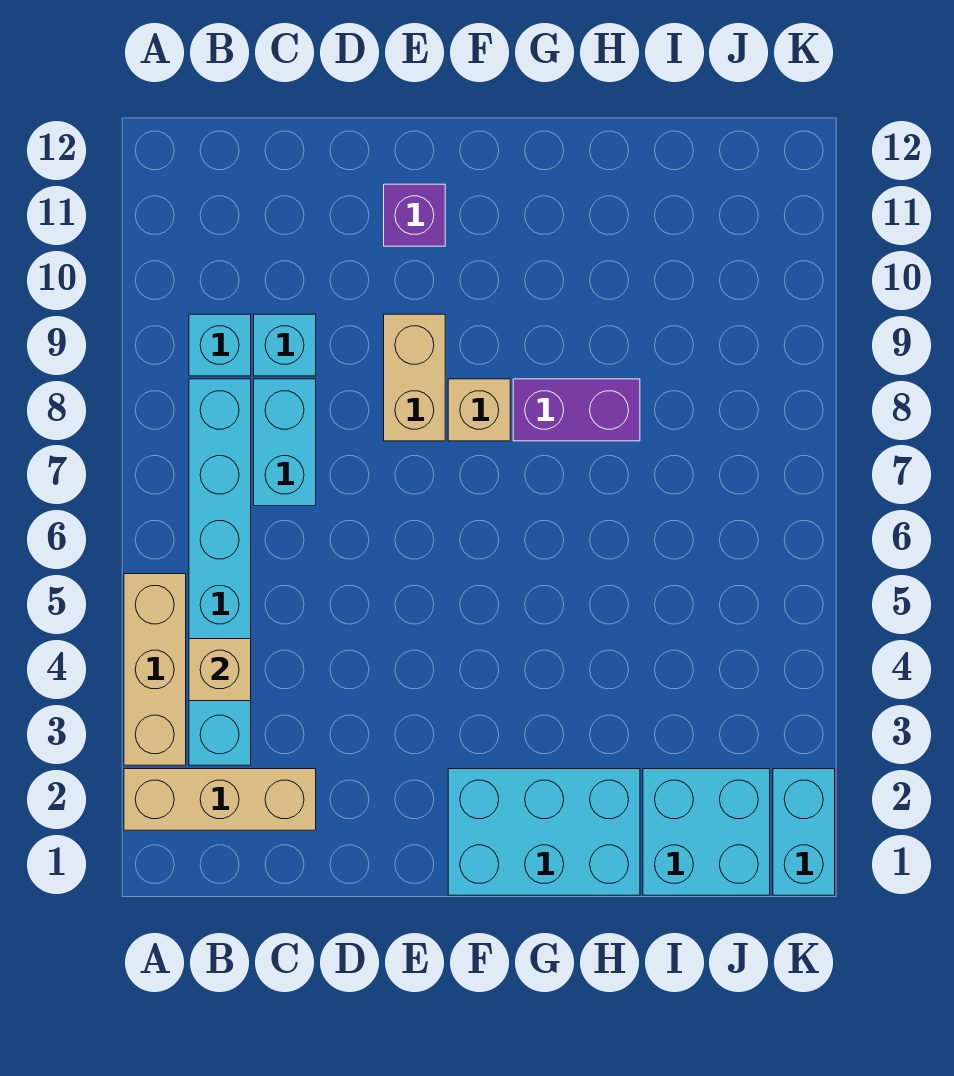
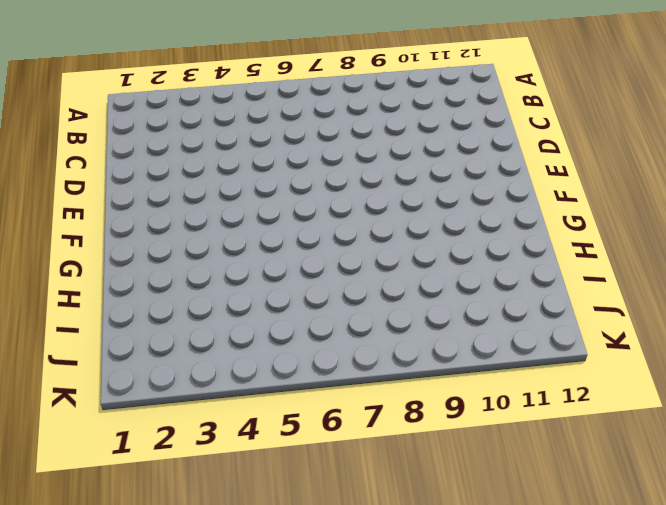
none -> tan brick A2:C2 level 1
none -> tan brick A3:A5 level 1
none -> cyan brick B3:B8 level 1

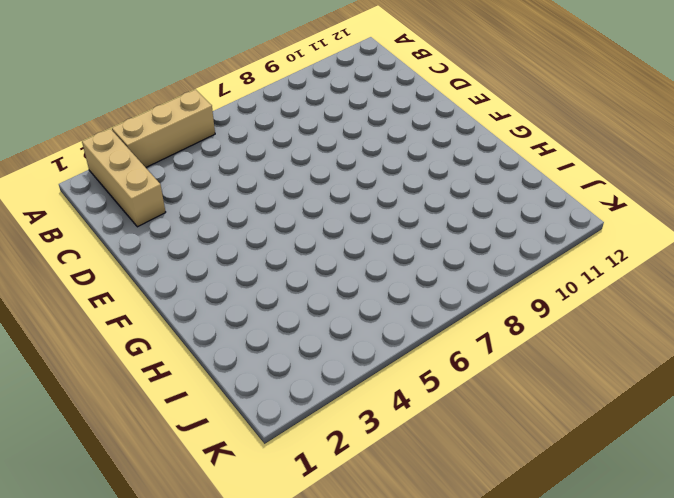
none -> cyan brick B3:B8 level 1
none -> cyan brick B9 level 1
none -> cyan brick C7:C8 level 1

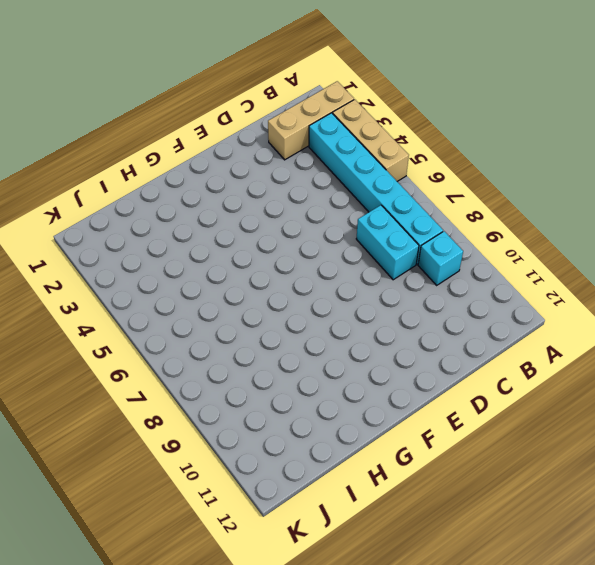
none -> cyan brick C9 level 1
none -> tan brick E8:E9 level 1
none -> purple brick E11 level 1

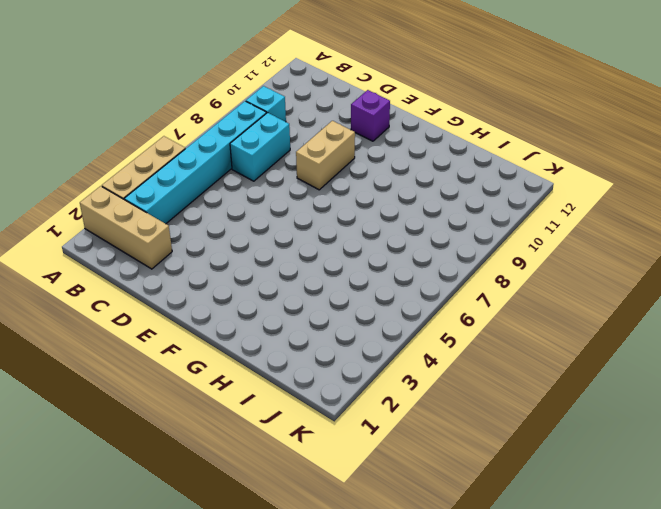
none -> cyan brick C9 level 1
none -> cyan brick F1:H2 level 1
none -> tan brick F8 level 1

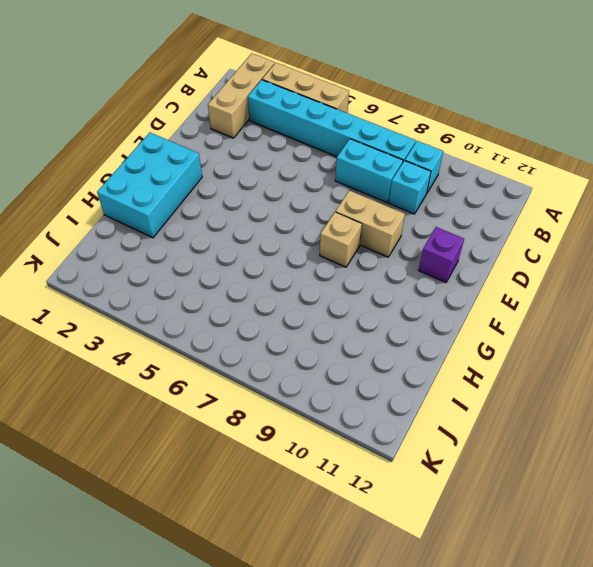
none -> purple brick G8:H8 level 1
none -> cyan brick I1:J2 level 1
none -> cyan brick K1:K2 level 1

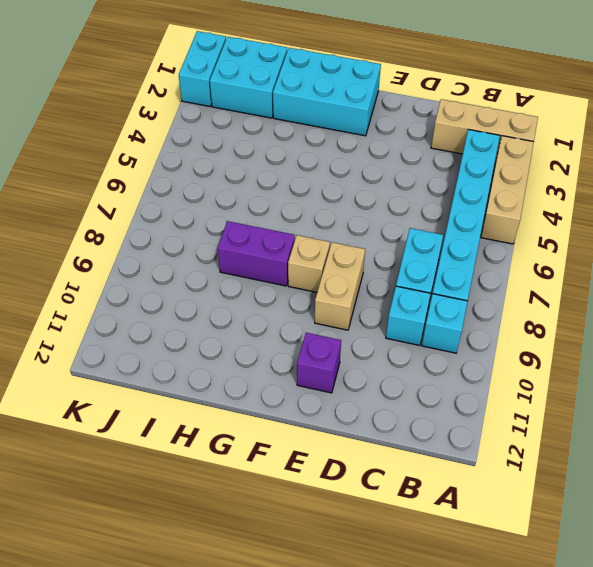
none -> tan brick B4 level 2

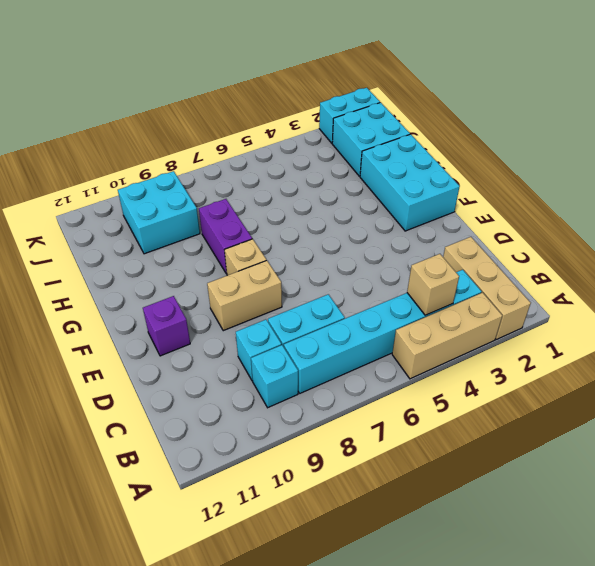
cyan brick I9:J10 level 1 -> none

